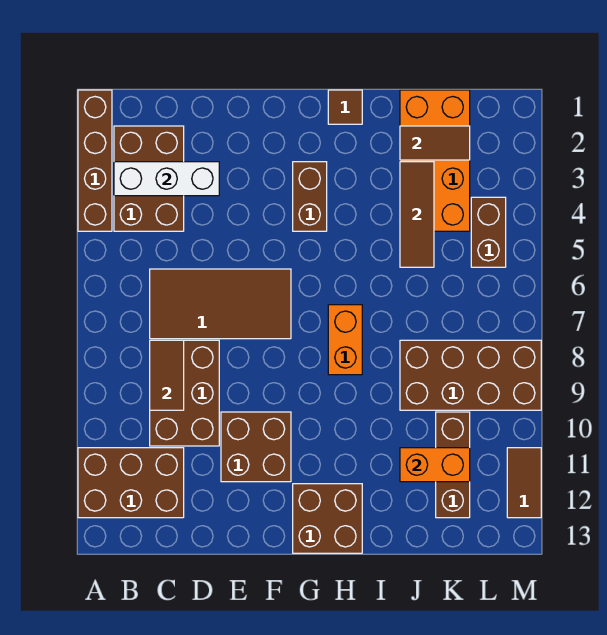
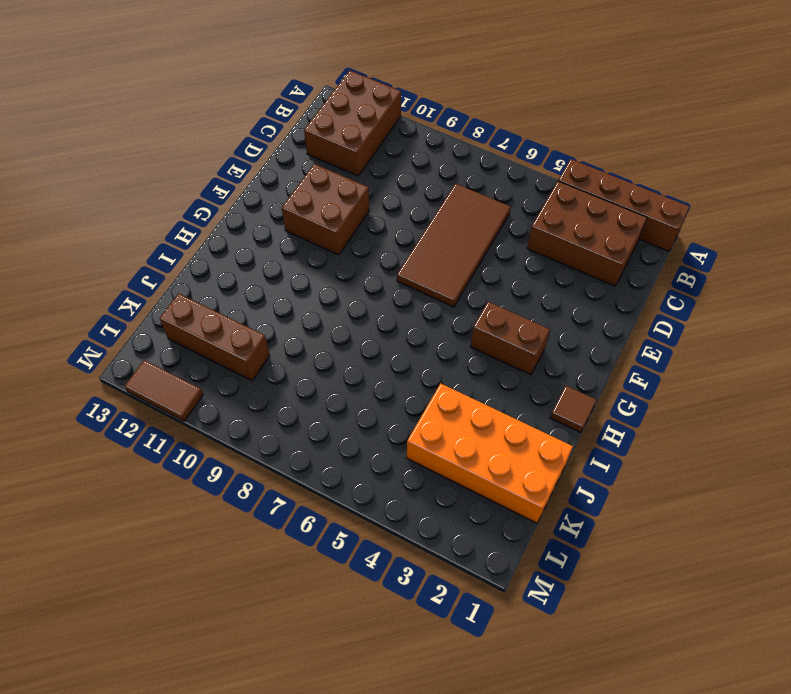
none -> brown brick C8:D10 level 1
none -> brown brick G12:H13 level 1
none -> orange brick H7:H8 level 1

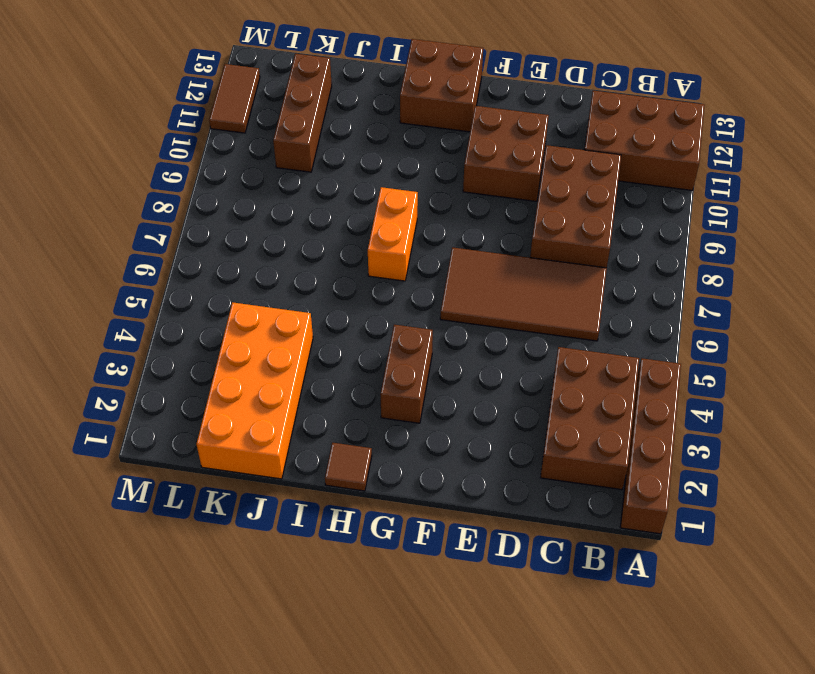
none -> brown brick J8:M9 level 1
none -> brown brick L4:L5 level 1
none -> white brick B3:D3 level 2

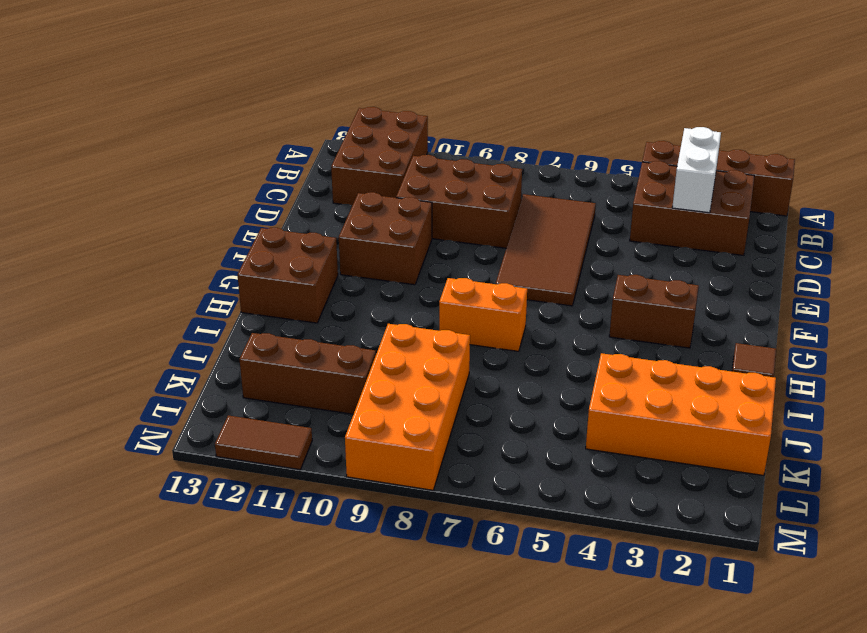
white brick B3:C3 level 2 -> white brick B3:D3 level 2
orange brick J8:M9 level 1 -> brown brick J8:M9 level 1
none -> brown brick L4:L5 level 1
none -> brown tile C8:C9 level 2
none -> brown tile J2:K2 level 2

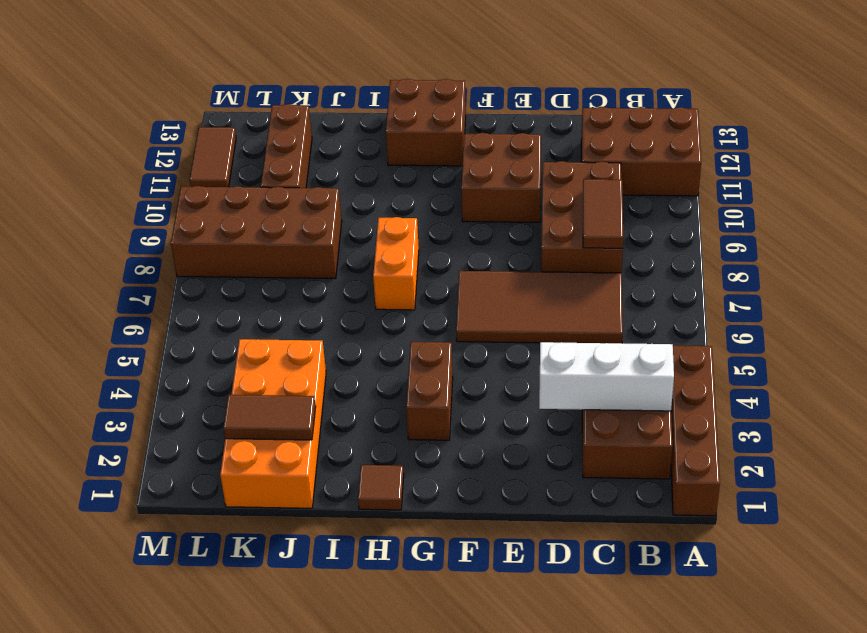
none -> brown brick L4:L5 level 1
none -> brown tile J3:J5 level 2
none -> orange brick J11:K11 level 2

